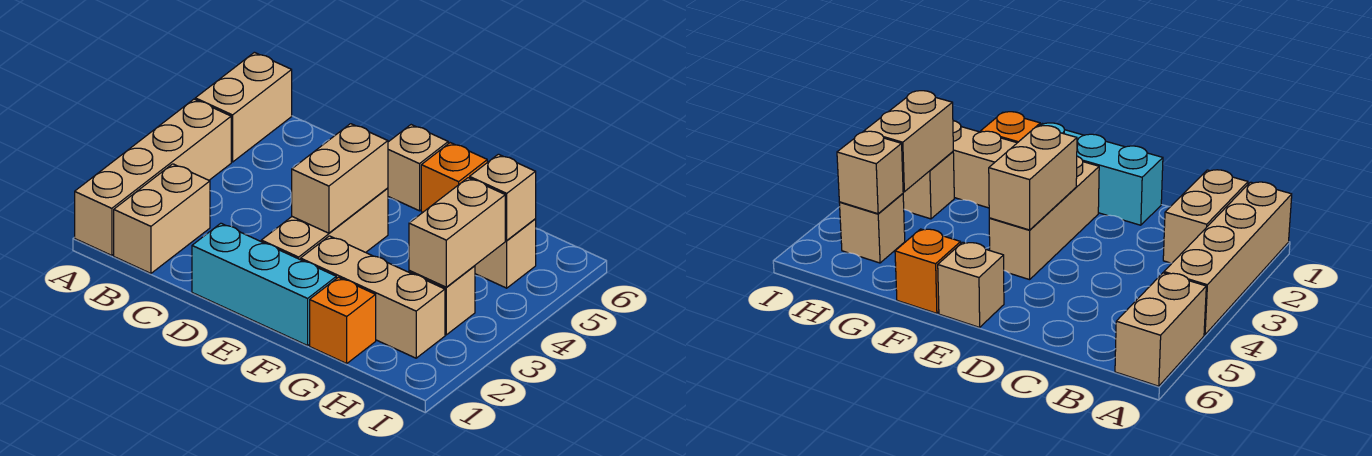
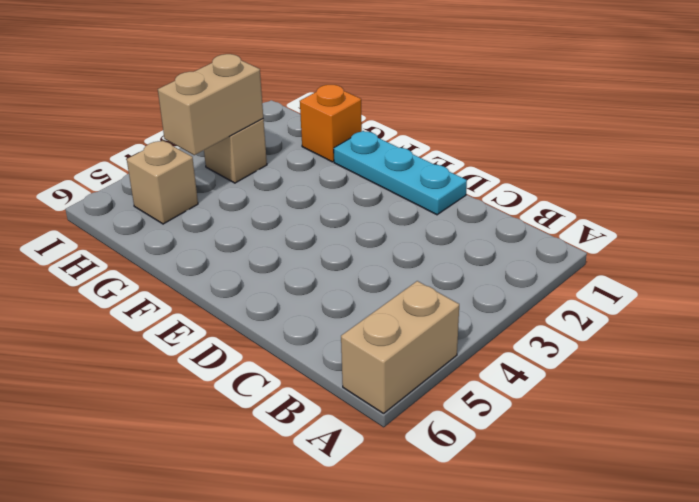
cyan plate D1:F1 level 1 -> cyan brick D1:F1 level 1
none -> tan brick A1:A4 level 1
none -> tan brick B1:B2 level 1
none -> tan brick E2:E4 level 1

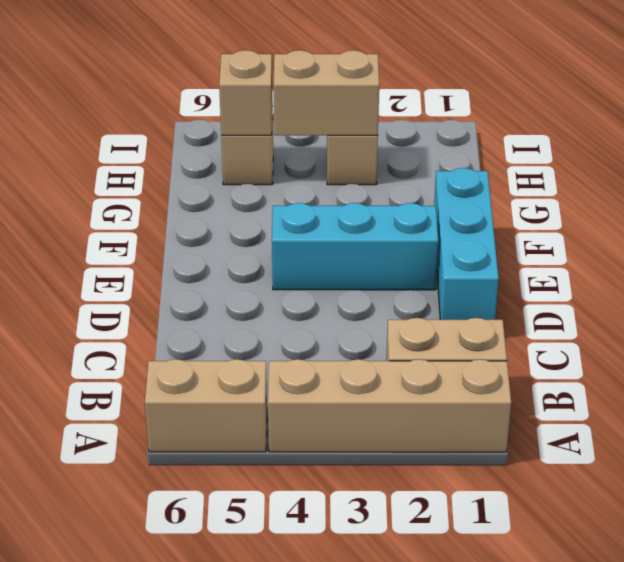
cyan brick E2:E4 level 1 -> tan brick E2:E4 level 1
none -> tan brick E6 level 1
none -> tan brick F2:H2 level 1
none -> orange brick F6 level 1

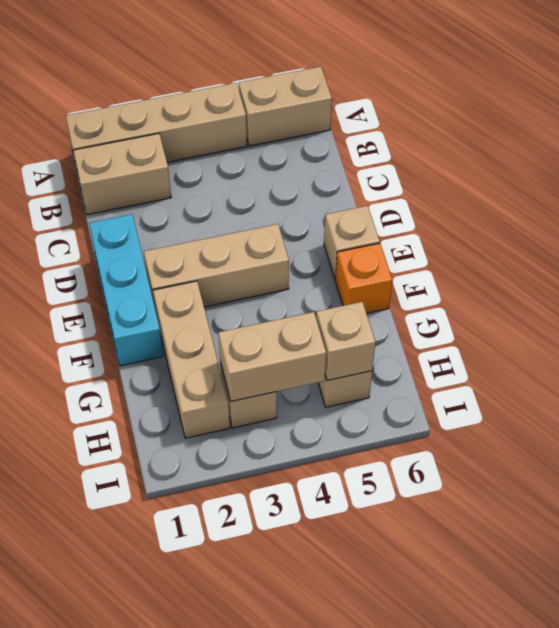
none -> orange brick G1 level 1
none -> tan brick E3:E4 level 2

